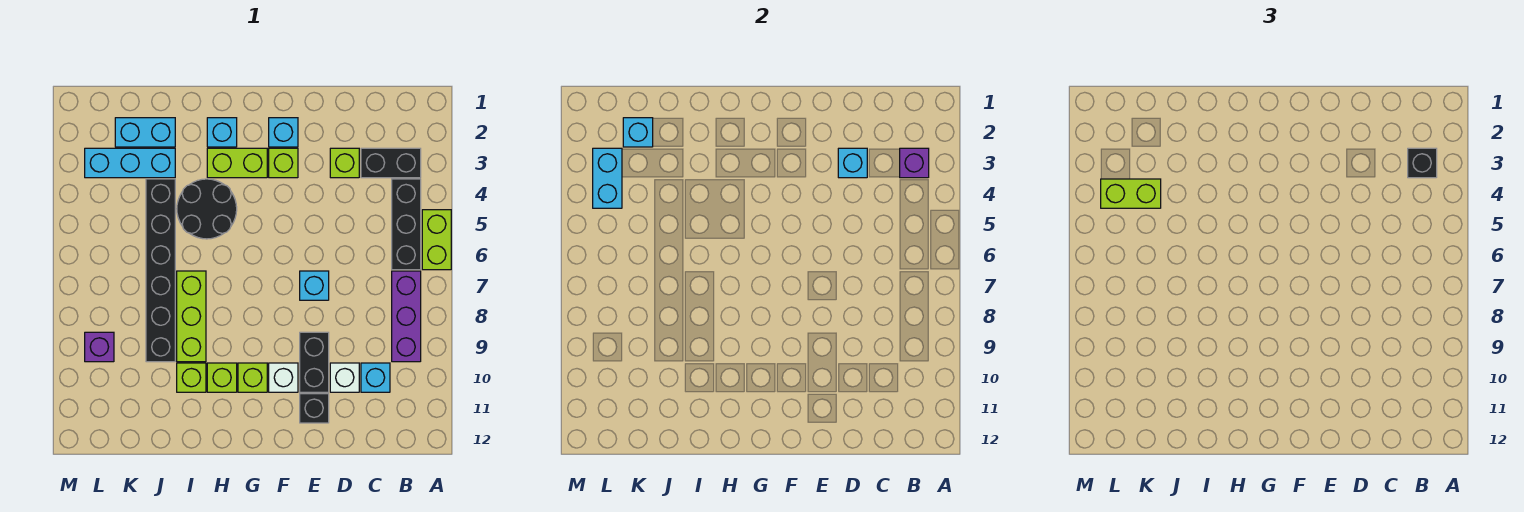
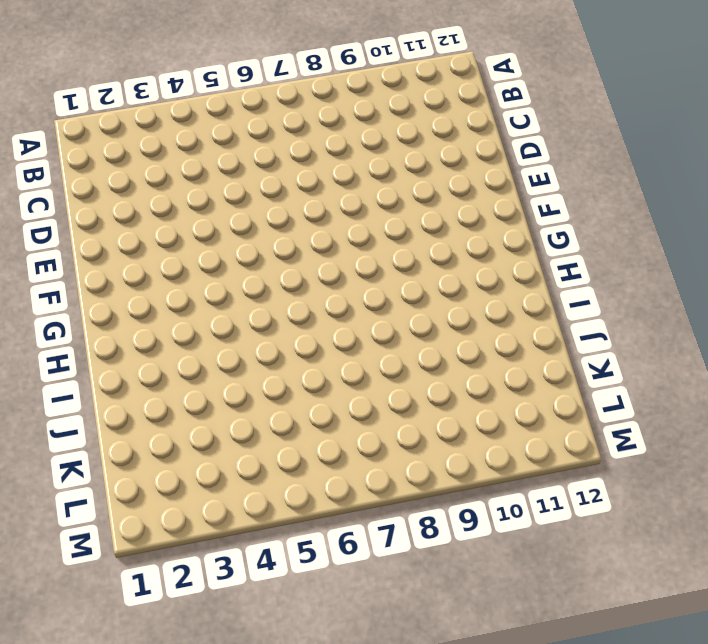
none -> lime brick A5:A6 level 1
none -> black brick B3:C3 level 1
none -> black brick B4:B6 level 1
none -> purple brick B7:B9 level 1

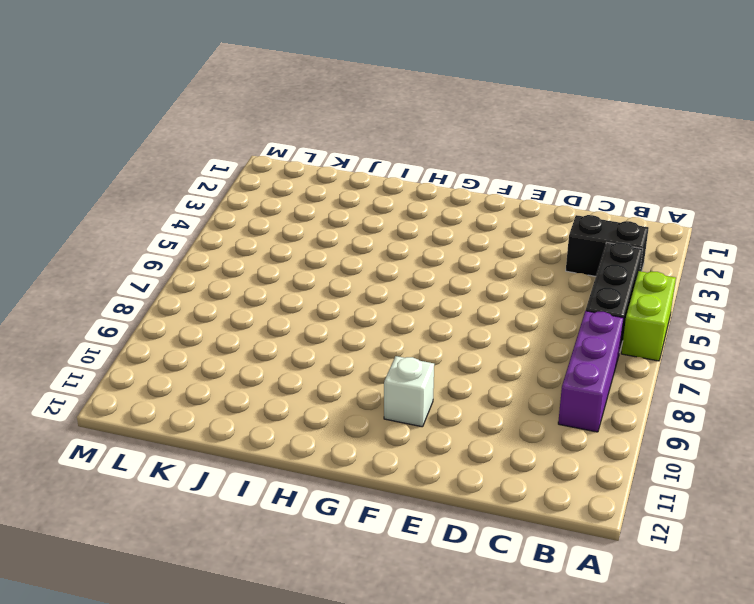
none -> cyan brick C10 level 1
none -> lime brick D3 level 1
none -> white brick D10 level 1
none -> cyan brick E7 level 1

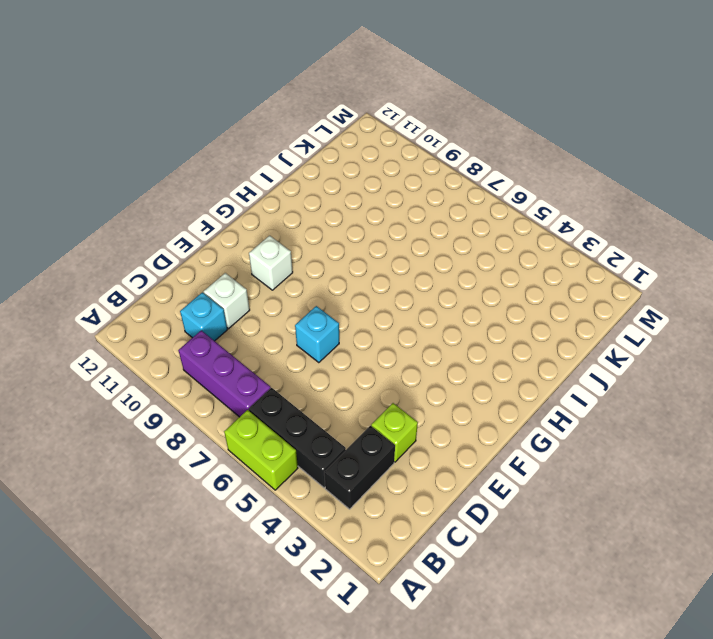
none -> black brick E9:E10 level 1
none -> black brick E11 level 1
none -> cyan brick F2 level 1
none -> lime brick F3 level 1

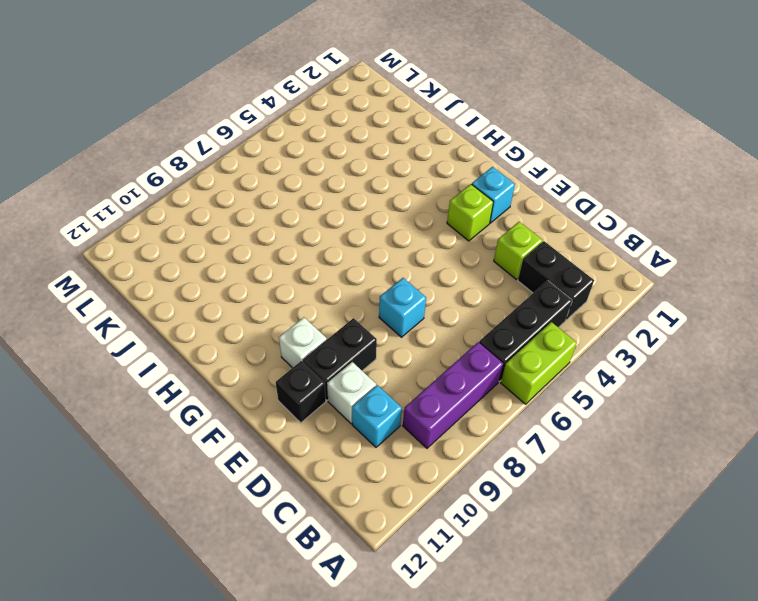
none -> lime brick G3:H3 level 1
none -> lime brick G10 level 1
none -> cyan brick H2 level 1
none -> black round brick H4:I5 level 1

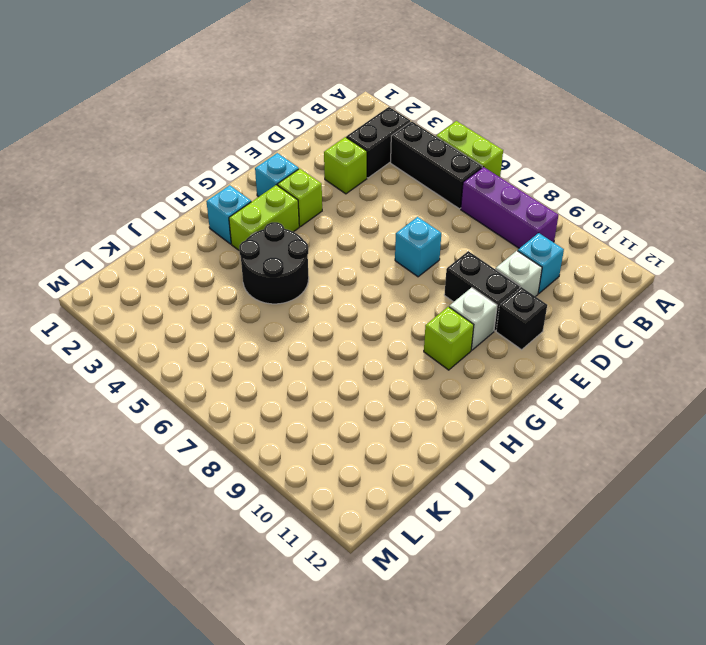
none -> lime brick H10 level 1
none -> lime brick I7:I9 level 1
none -> lime brick I10 level 1
none -> cyan brick J2:K2 level 1

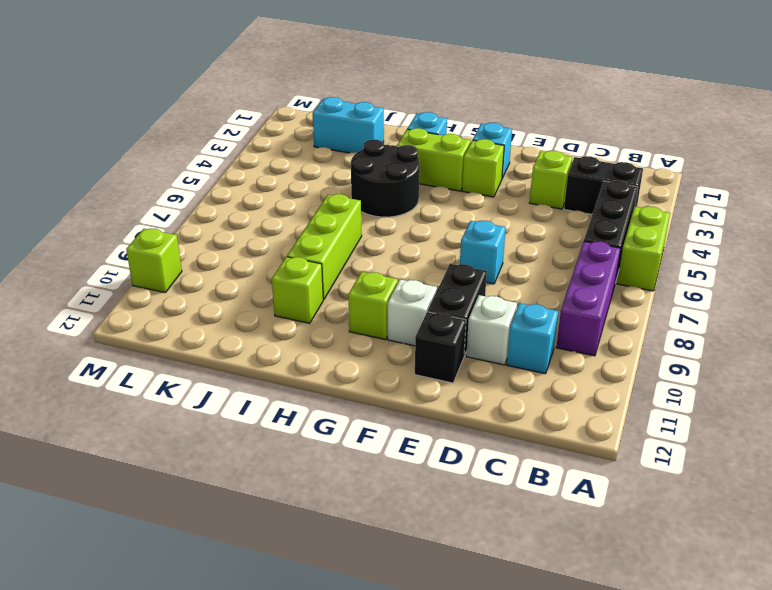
lime brick M10 level 1 -> lime brick H10 level 1
none -> cyan brick J3:L3 level 1
none -> black brick J4:J9 level 1
none -> purple brick L9 level 1
none -> purple brick B3 level 2

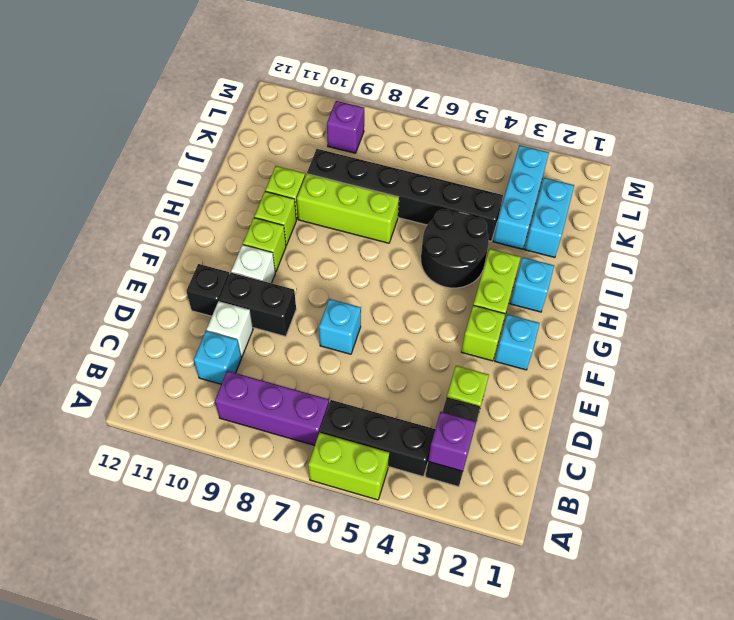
none -> cyan brick D3 level 2
none -> cyan brick K2 level 2
none -> cyan brick L3:L4 level 2
none -> black brick B3 level 3

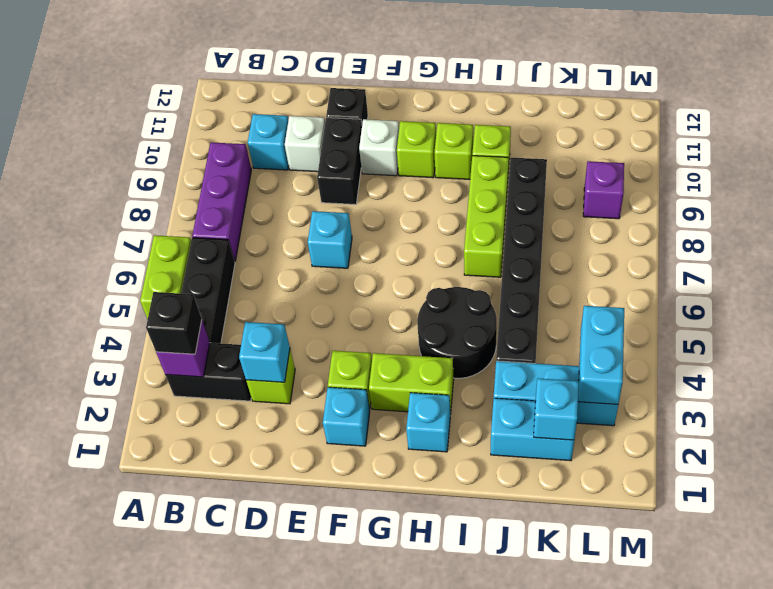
none -> lime brick K4:L4 level 3

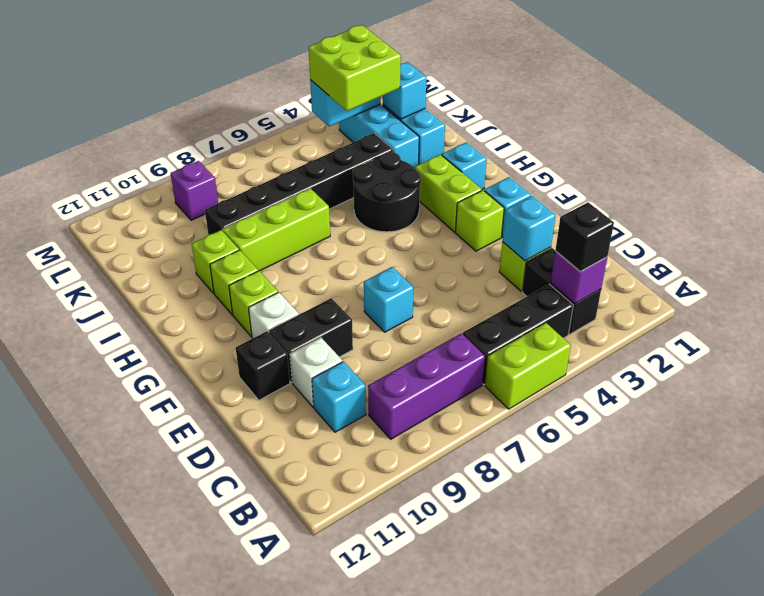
lime brick K3:L4 level 3 -> lime brick K4:L4 level 3

